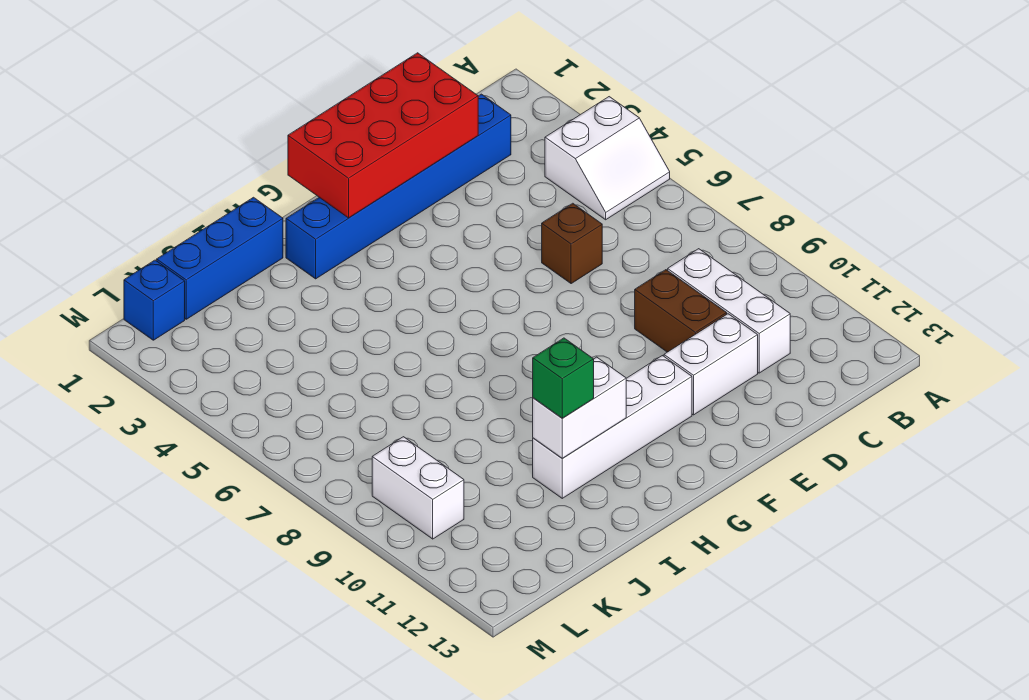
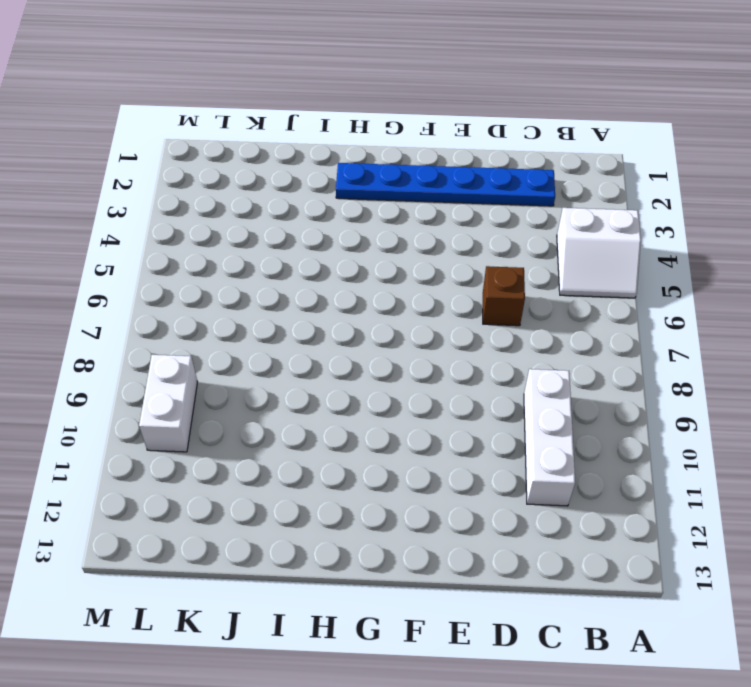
blue plate C2:H2 level 1 -> blue brick C2:H2 level 1
none -> brown brick D9:D10 level 1
none -> white brick D11:E11 level 1
none -> white brick F11:I11 level 1

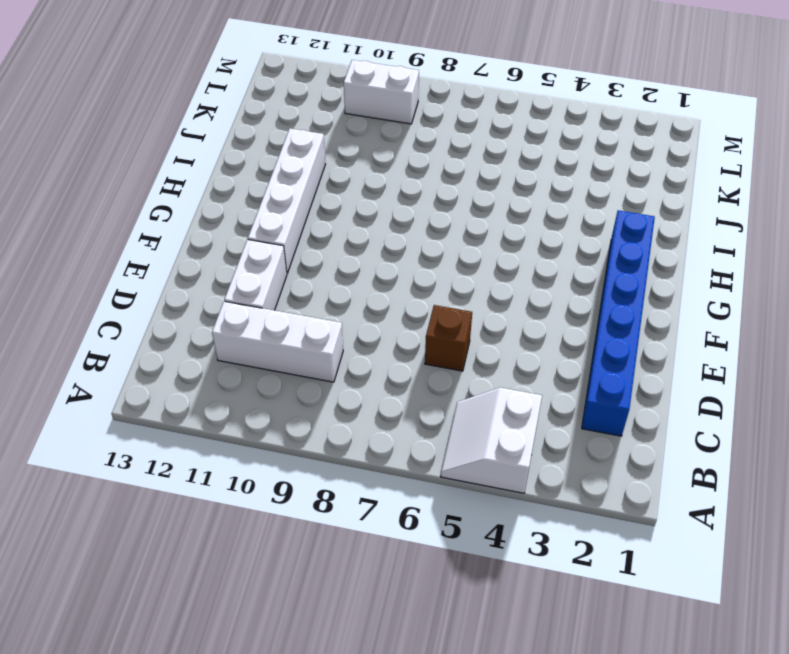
none -> brown brick D9:D10 level 1
none -> blue brick I1:K1 level 1
none -> blue brick L1 level 1

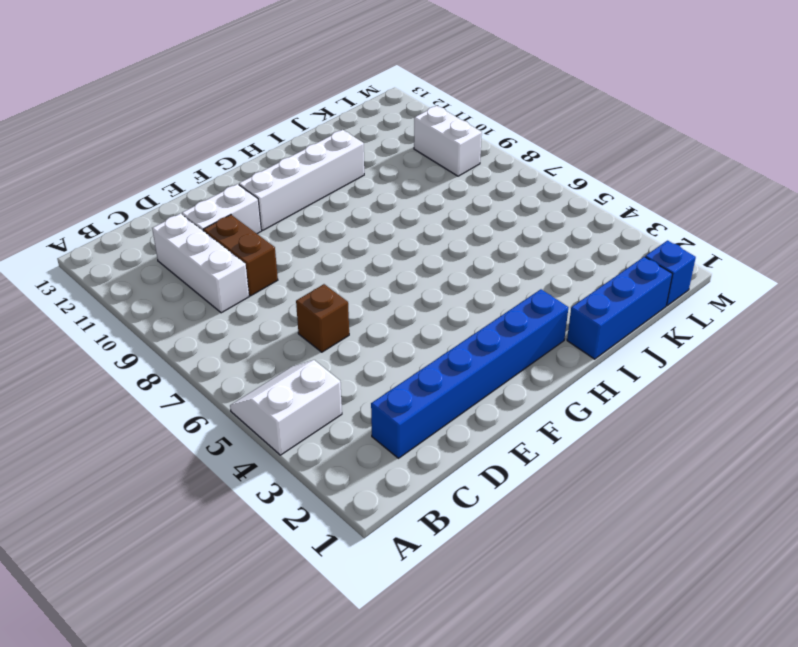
none -> red brick D1:G2 level 2
none -> white brick H11:I11 level 2
none -> green brick I11 level 3

